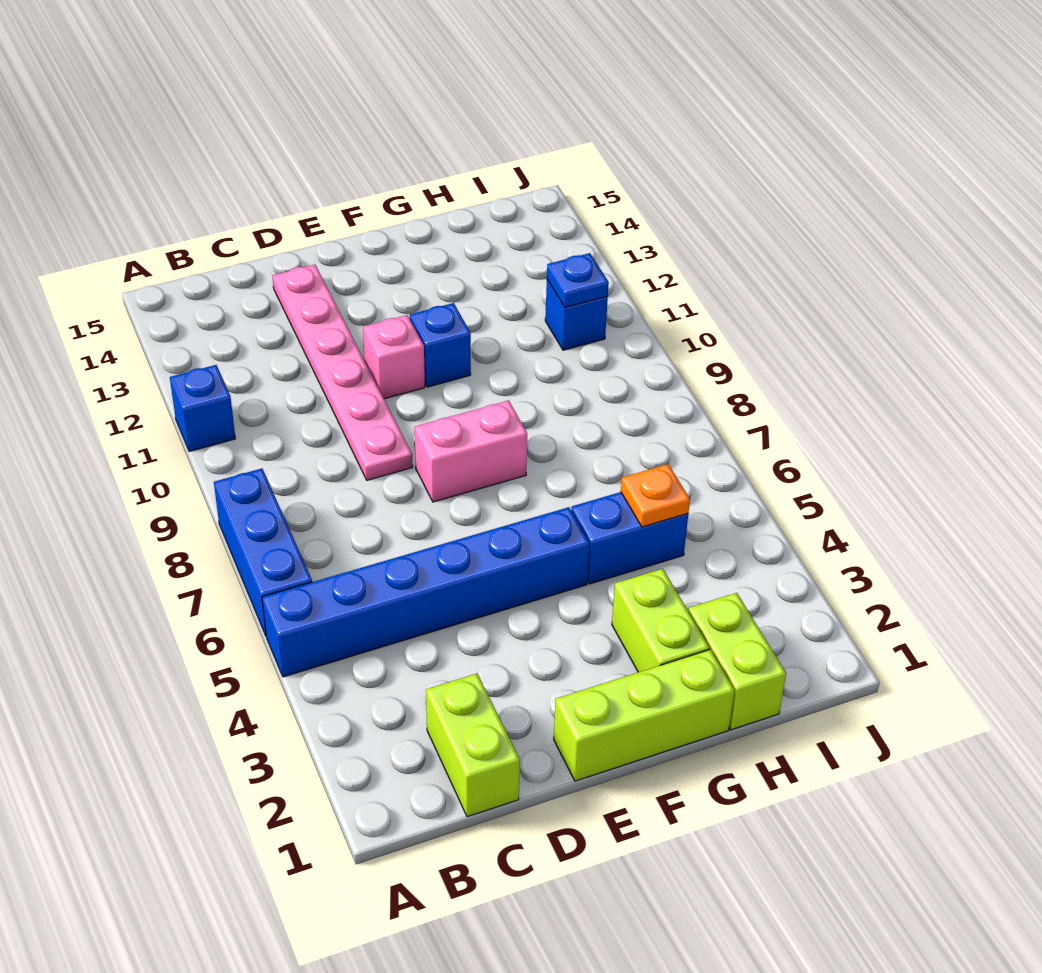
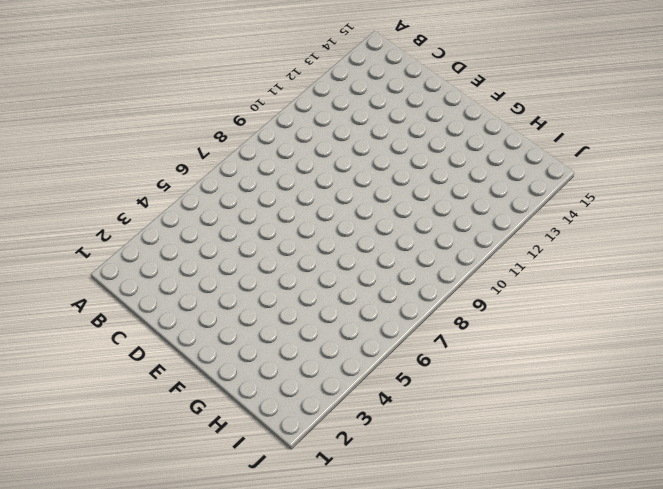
none -> blue brick A5:F5 level 1
none -> blue brick A6:A8 level 1
none -> blue brick A11 level 1

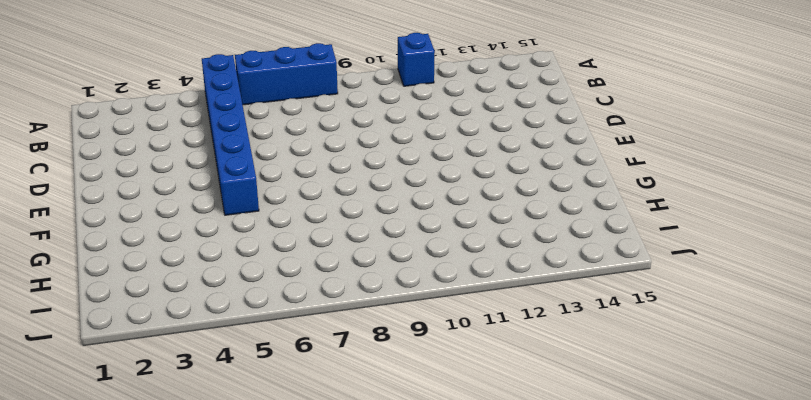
none -> lime brick C1:C2 level 1
none -> pink plate D9:D14 level 1
none -> lime brick E1:G1 level 1

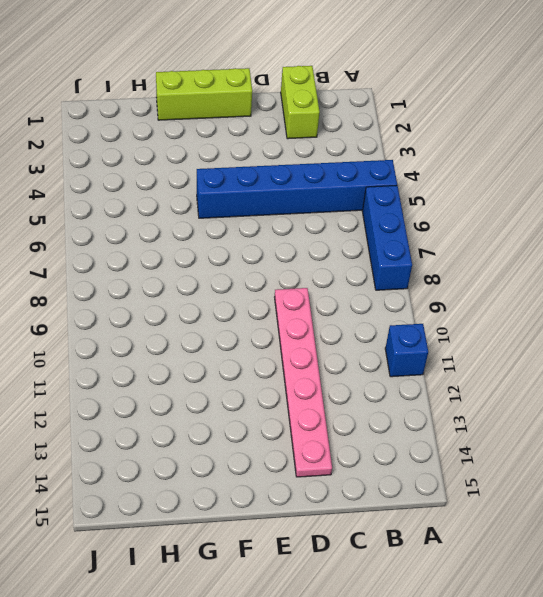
none -> pink brick E8:F8 level 1
none -> pink brick E11 level 1
none -> blue brick F11 level 1

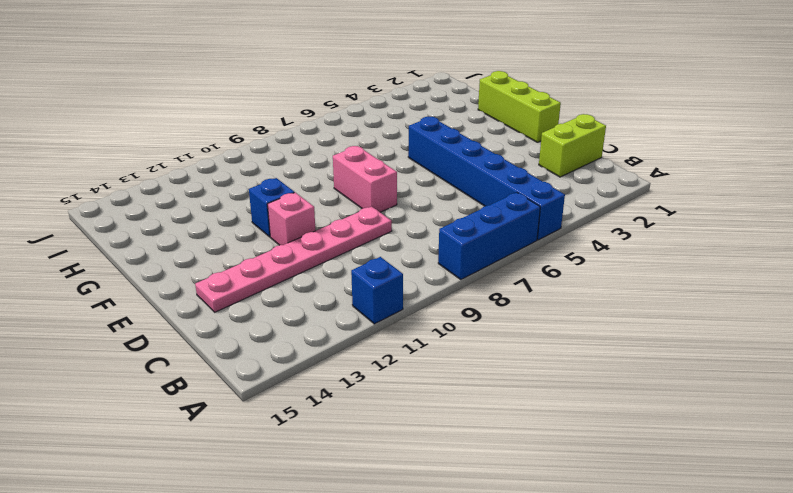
none -> lime brick G2:G3 level 1
none -> blue brick G5:H5 level 1
none -> lime brick H1:H2 level 1

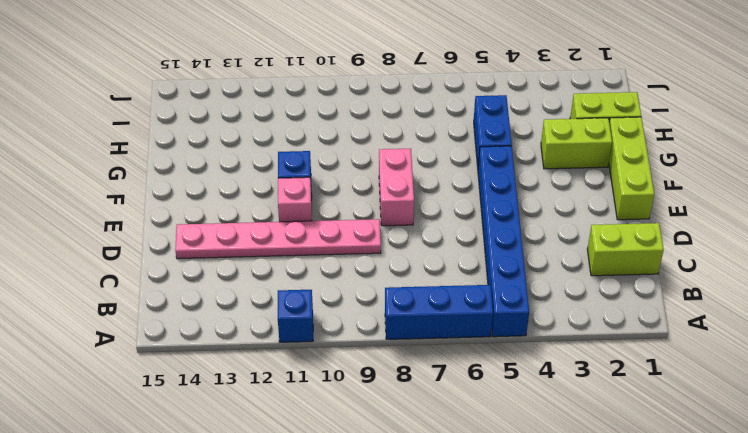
none -> blue brick I11 level 1
none -> orange plate H5 level 2
none -> blue plate I11 level 2

